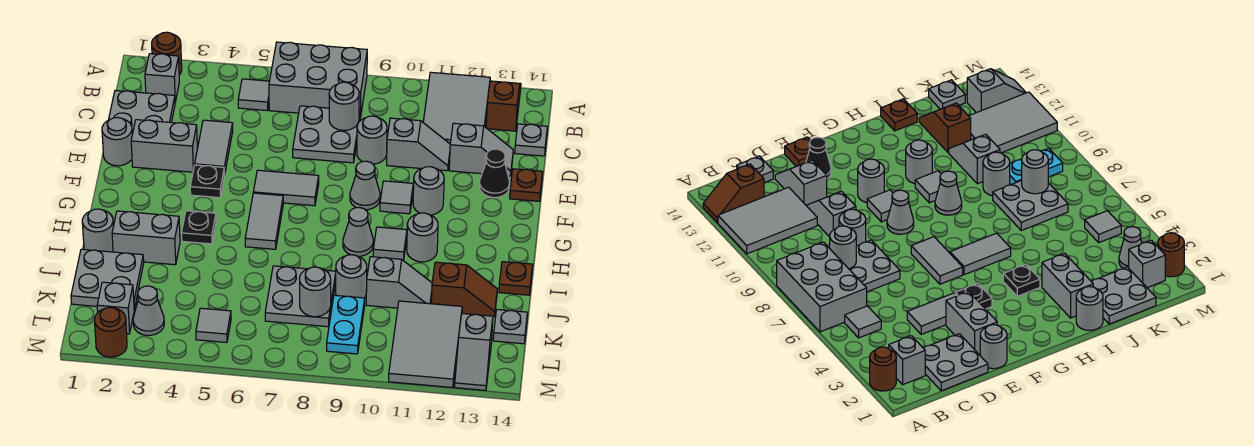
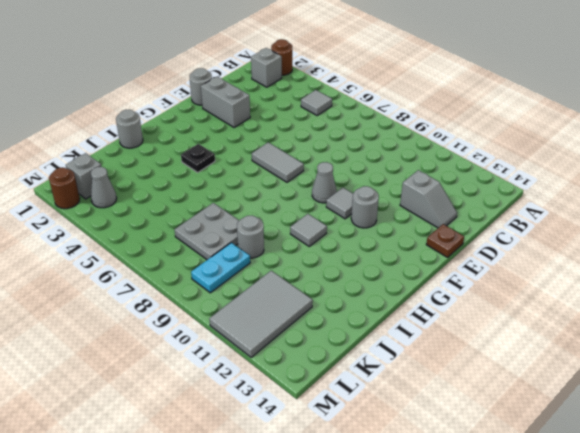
none -> grey brick A6:B8 level 1
none -> grey tile A11:C12 level 1
none -> brown slope A13:B13 level 1 top B
none -> grey plate C1:D2 level 1

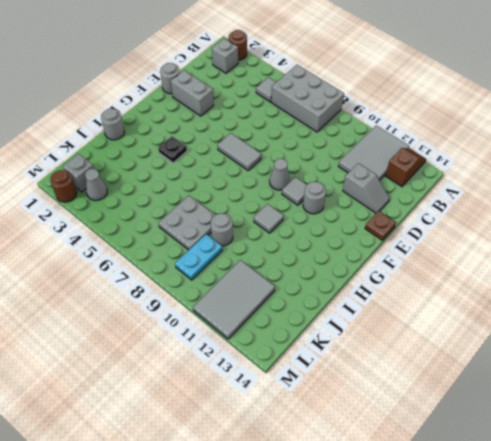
none -> grey plate C1:D2 level 1
none -> grey plate C7:D8 level 1
none -> grey plate C14 level 1
none -> grey tile D4:E4 level 1

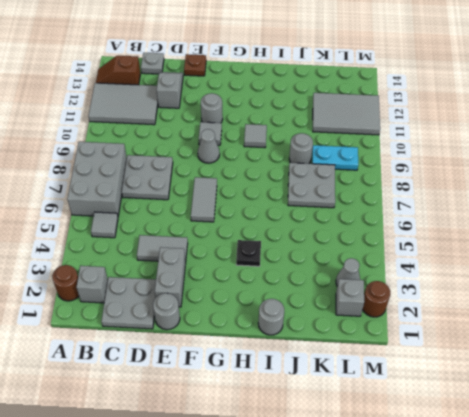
none -> grey round brick D9 level 1
none -> grey slope D10:D11 level 1 top 10
none -> black cone E13 level 1
none -> black plate F4 level 1

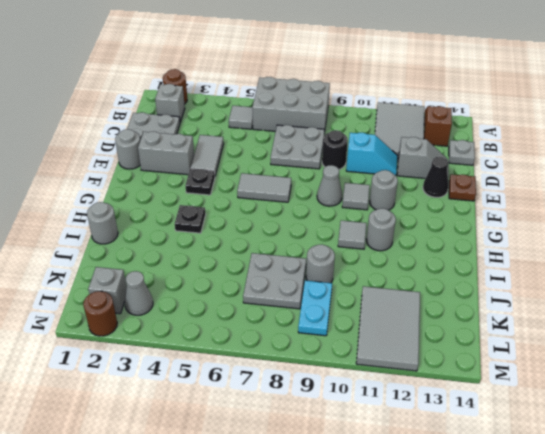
black round brick D9 level 1 -> grey round brick D9 level 1
cyan slope D10:D11 level 1 top 10 -> grey slope D10:D11 level 1 top 10
none -> grey tile G6:H6 level 1
none -> grey cone H9 level 1
none -> grey brick I2:I3 level 1
none -> brown plate I14 level 1

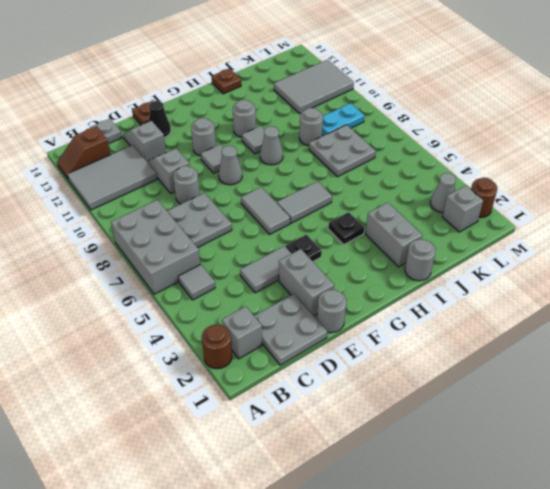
none -> grey plate J1:K2 level 1
none -> grey slope J10:J11 level 1 top 10
none -> brown slope J12:J13 level 1 top 12
none -> grey plate K14 level 1

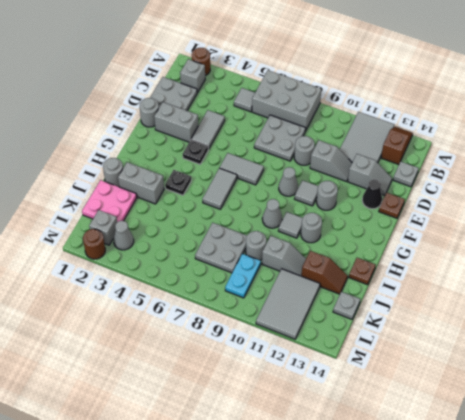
pink plate J1:K2 level 1 -> grey plate J1:K2 level 1
none -> grey tile L5 level 1
none -> grey slope L13:M13 level 1 top L
none -> grey round brick C8 level 2
none -> grey round brick K8 level 2

